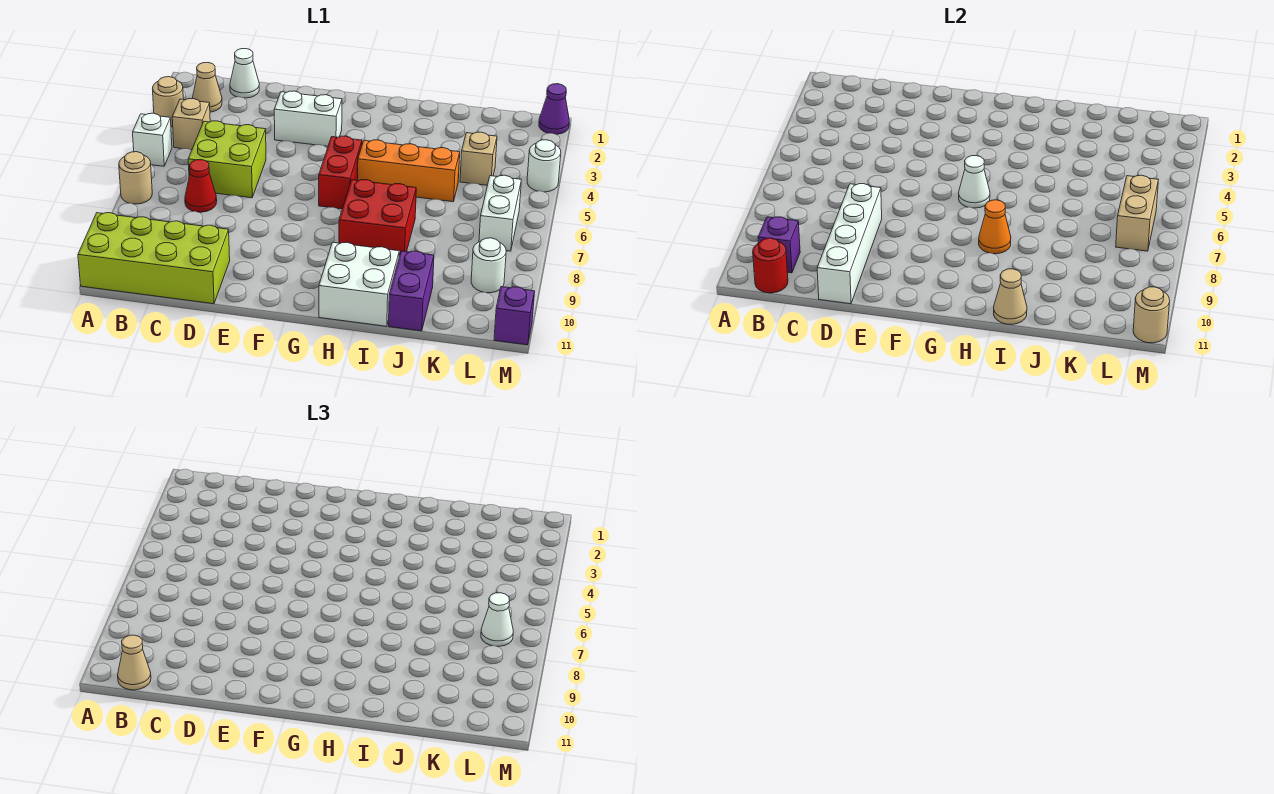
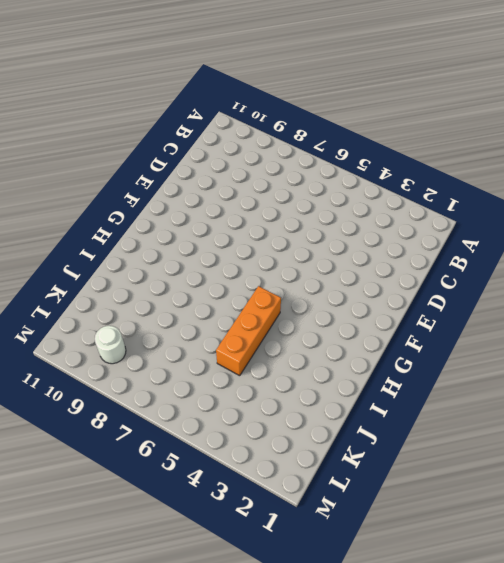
none -> tan round brick A3 level 1
none -> white brick A5 level 1
none -> tan round brick A7 level 1
none -> lime brick A10:D11 level 1

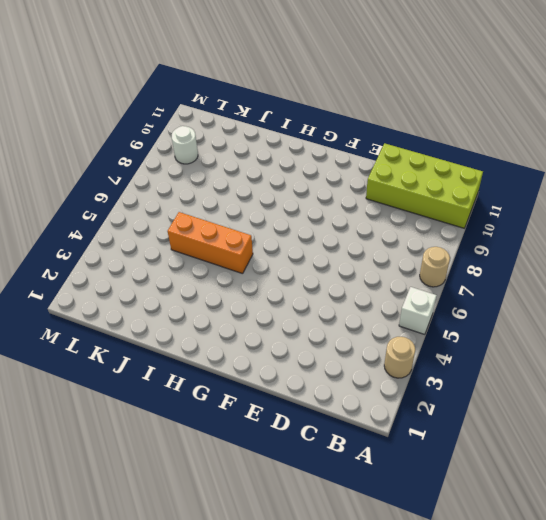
none -> tan cone B2 level 1
none -> tan brick B4 level 1
none -> white cone C1 level 1
none -> lime brick C5:D6 level 1

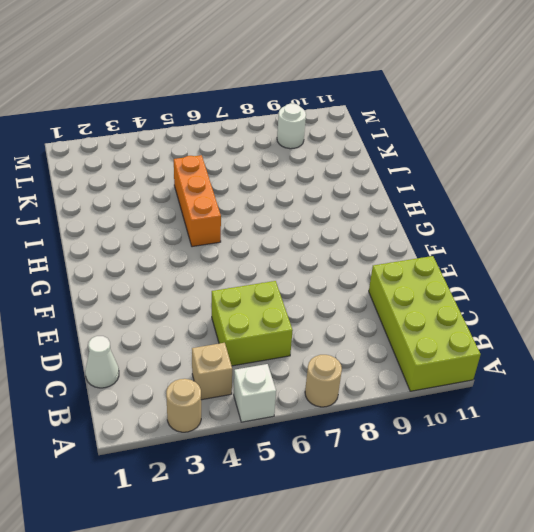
none -> tan cone B2 level 1
none -> red cone C7 level 1
none -> white brick E3:F3 level 1
none -> red brick G5:G6 level 1

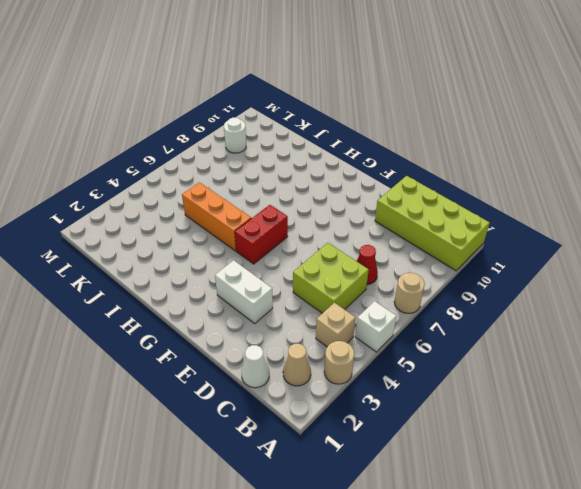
none -> red brick H7:I8 level 1
none -> white brick H10:I11 level 1
none -> purple brick J10:J11 level 1
none -> tan brick K4 level 1

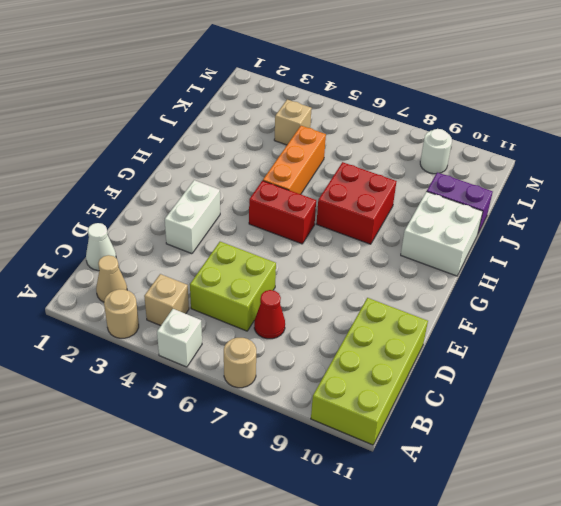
none -> white brick L6:L7 level 1
none -> purple cone M1 level 1
none -> white round brick M4 level 1
none -> purple brick M11 level 1

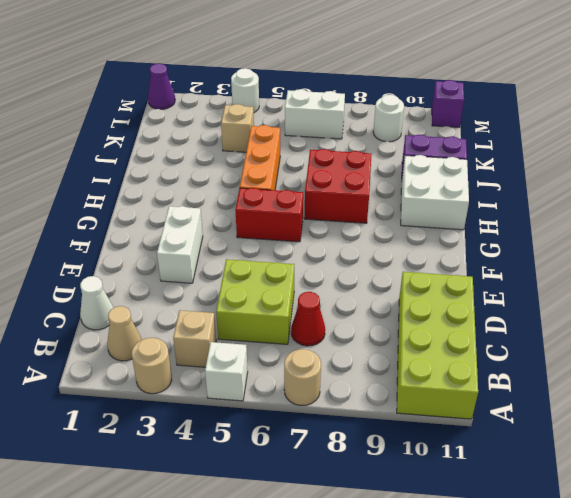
none -> purple brick B10 level 2
none -> red round brick B11 level 2
none -> white brick D8:D11 level 2
none -> white cone G6 level 2

